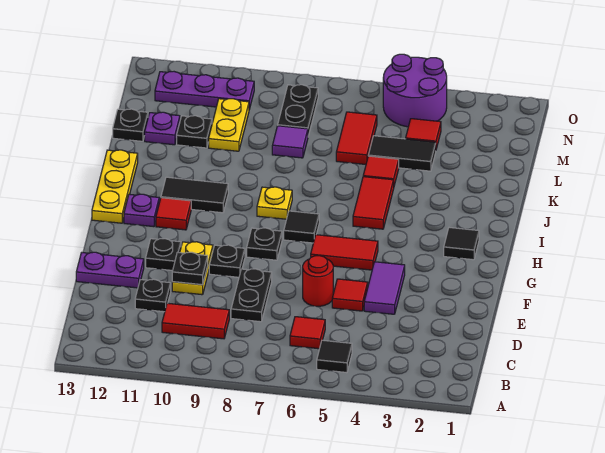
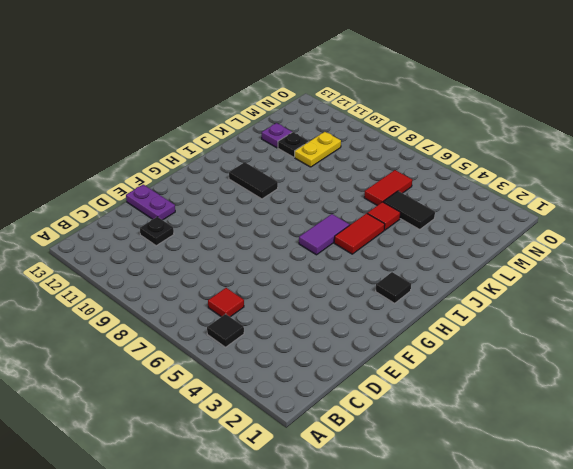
purple tile H6:I6 level 1 -> purple tile E4:F4 level 1
none -> red tile C9:C10 level 1
none -> black plate D8:E8 level 1
none -> red tile E5 level 1
none -> red round brick E6 level 1

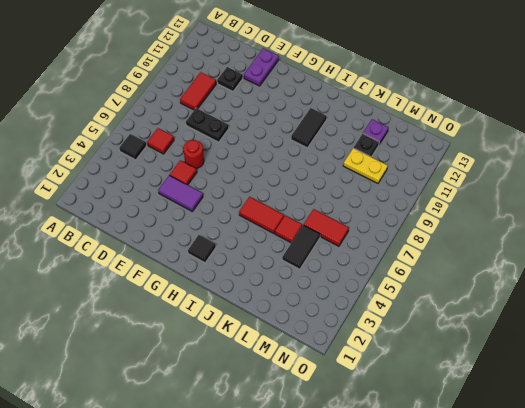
none -> yellow plate E10:F10 level 1
none -> black plate F9 level 1
none -> black plate F11 level 1
none -> red tile G5:G6 level 1

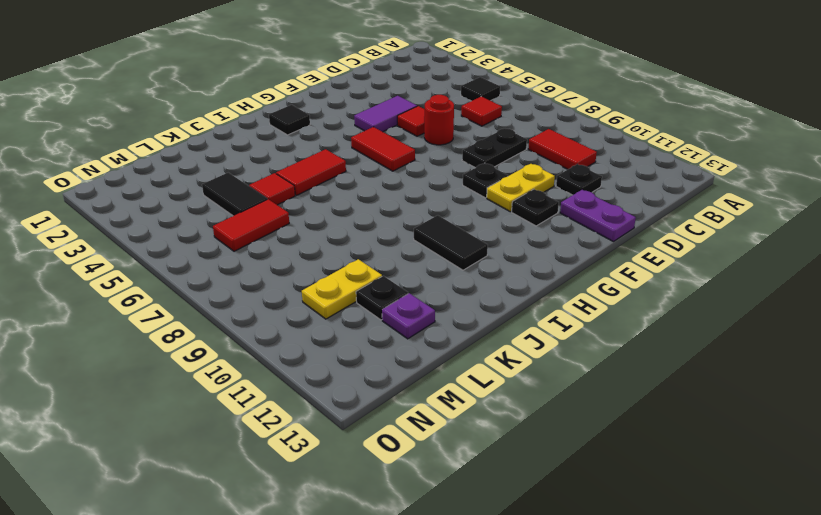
none -> black plate G8 level 1
none -> black tile H7 level 1
none -> red tile H11 level 1
none -> purple plate H12 level 1

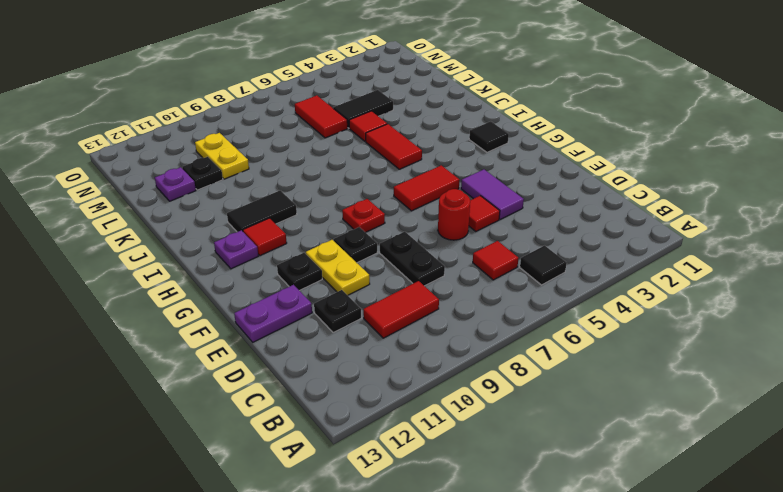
red plate G8 level 1 -> black plate G8 level 1
none -> black tile H7 level 1
none -> yellow plate H13:J13 level 1
none -> yellow plate I8 level 1
none -> purple tile L8 level 1

